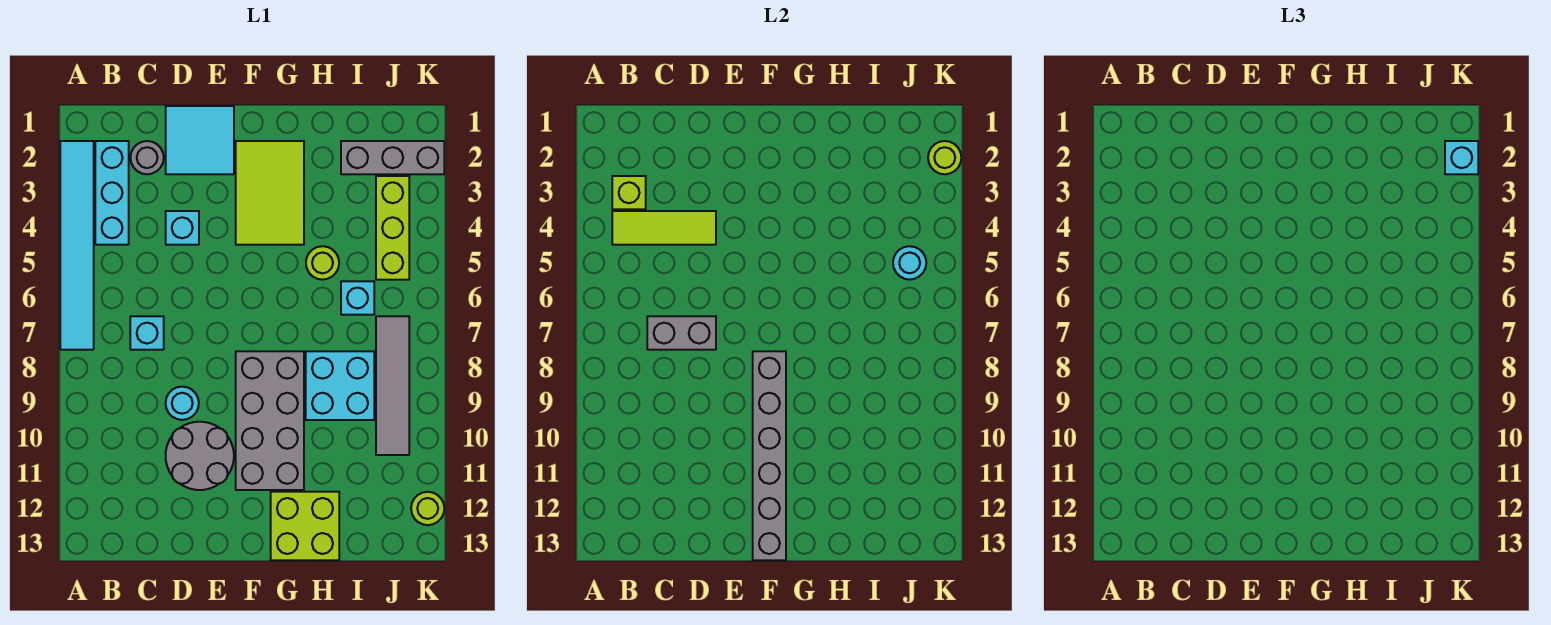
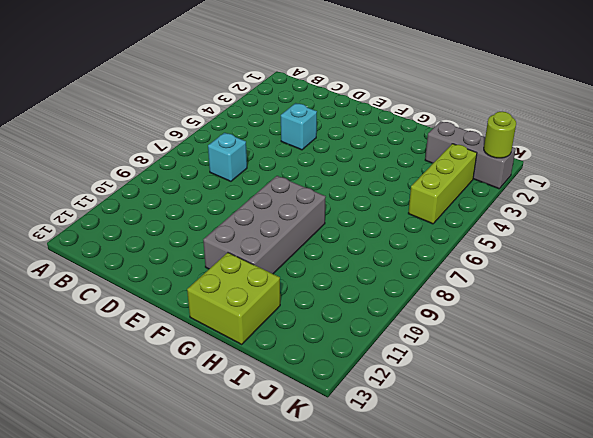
none -> cyan tile A2:A7 level 1
none -> cyan brick B2:B4 level 1
none -> grey round brick C2 level 1

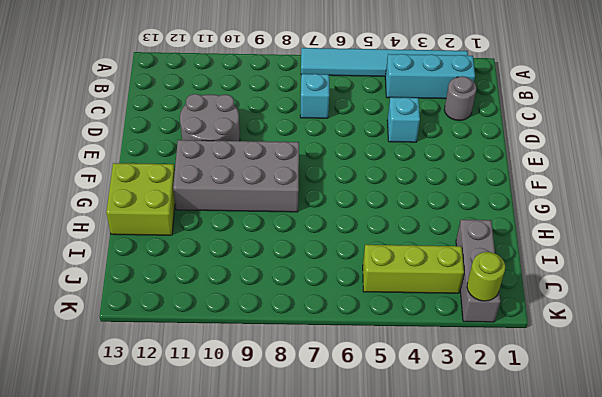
none -> cyan tile D1:E2 level 1
none -> cyan round brick D9 level 1
none -> lime tile F2:G4 level 1

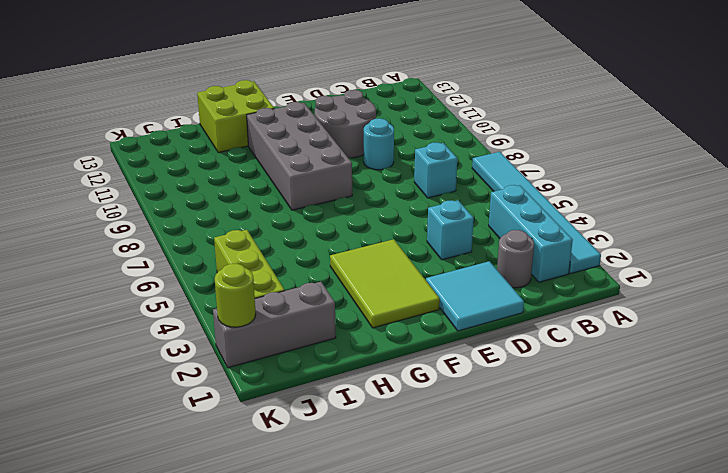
none -> lime round brick H5 level 1
none -> cyan brick H8:I9 level 1
none -> cyan brick I6 level 1

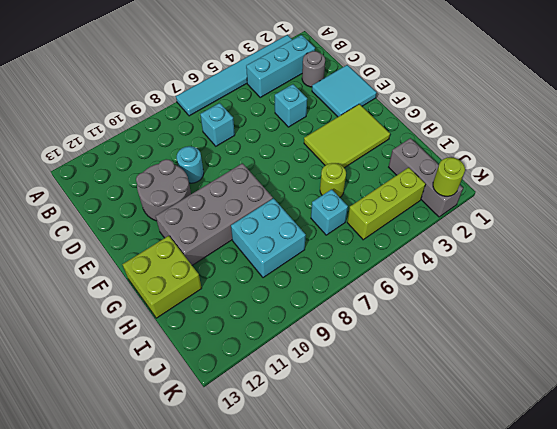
none -> grey tile J7:J10 level 1
none -> lime round brick K12 level 1
none -> lime brick B3 level 2

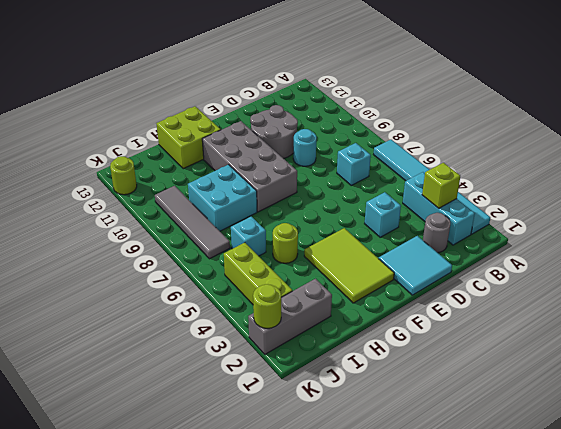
none -> lime tile B4:D4 level 2
none -> grey brick C7:D7 level 2
none -> grey brick F8:F13 level 2

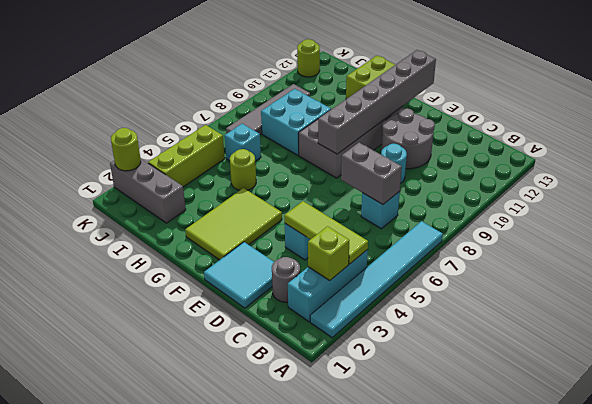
none -> cyan round brick J5 level 2
none -> cyan brick K2 level 3

